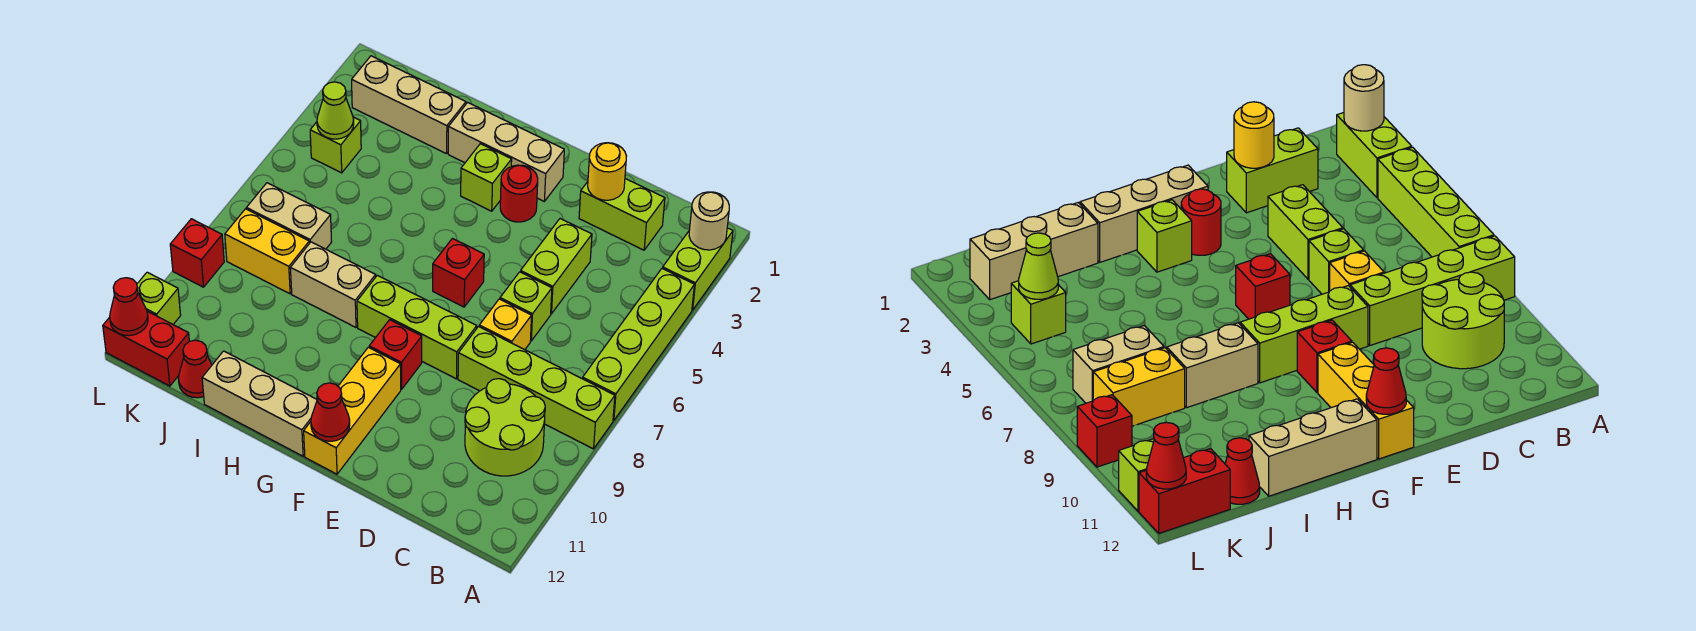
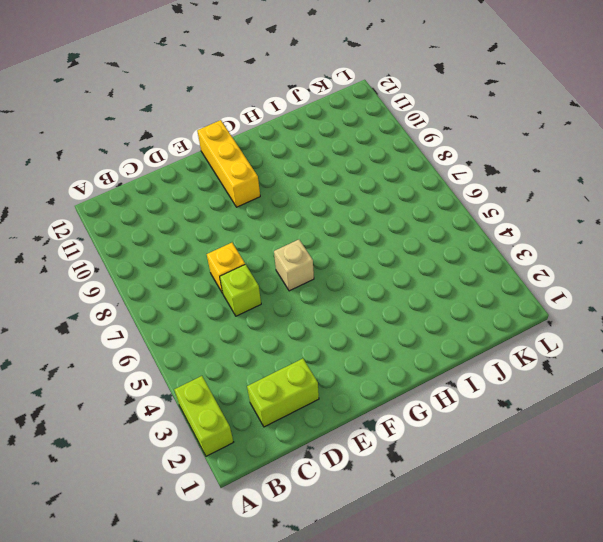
tan brick F6 level 1 -> red brick F6 level 1
none -> lime brick A4:A7 level 1
none -> lime brick A8:D8 level 1
none -> lime round brick B9:C10 level 1
none -> lime brick D4:D5 level 1

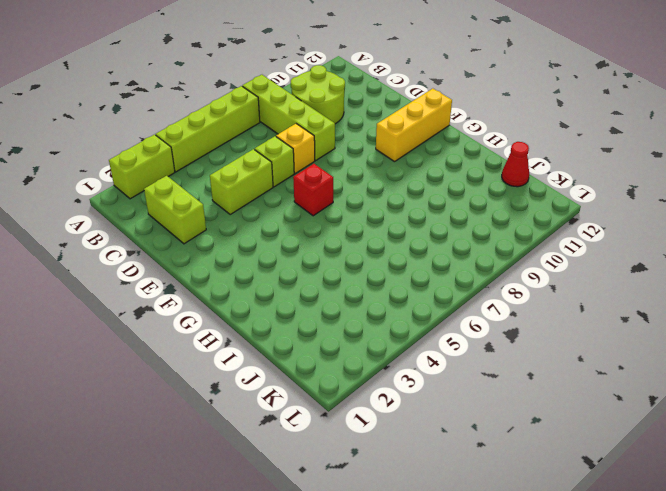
none -> lime brick E8:G8 level 1
none -> tan brick F2:H2 level 1
none -> red round brick F3 level 1
none -> red brick F9 level 1

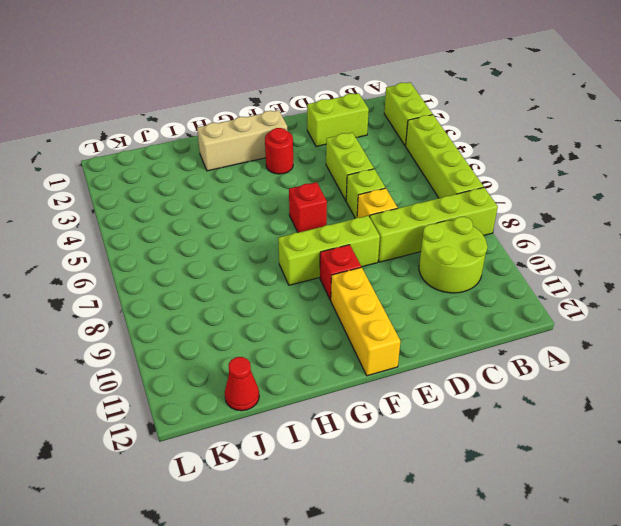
none -> lime brick G3 level 1
none -> tan brick G12:I12 level 1
none -> tan brick H8:I8 level 1
none -> tan brick I2:K2 level 1

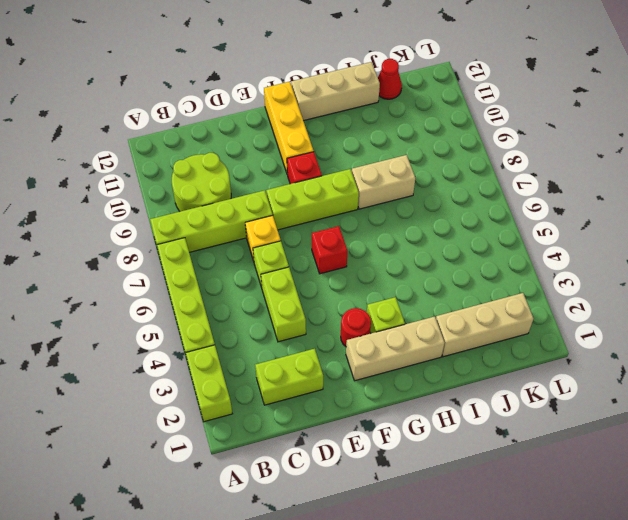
none -> tan brick J7:K7 level 1
none -> yellow brick J8:K8 level 1
none -> lime brick K4 level 1
none -> red brick K12:L12 level 1

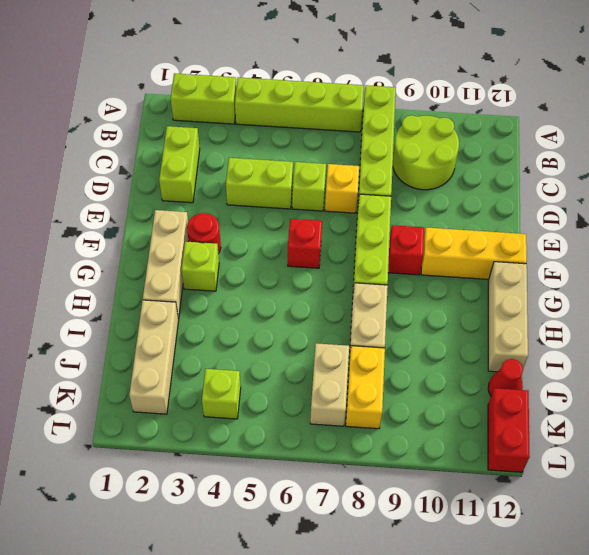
none -> red brick L9 level 1
none -> lime brick L11 level 1
none -> tan round brick A2 level 2
none -> yellow round brick D2 level 2

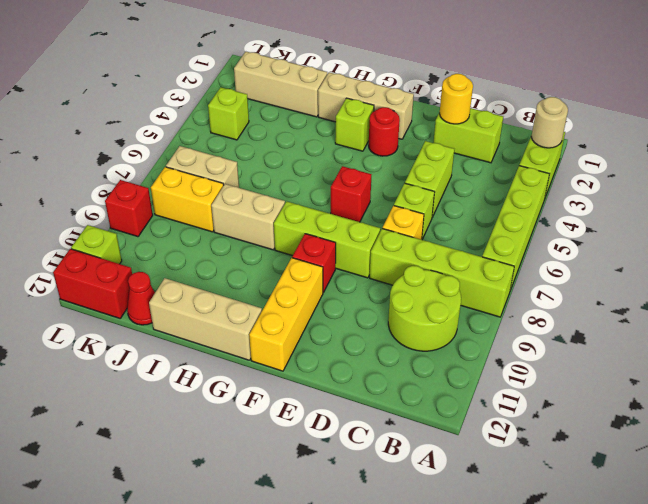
none -> red cone F12 level 2
none -> lime cone K4 level 2
none -> red cone L12 level 2

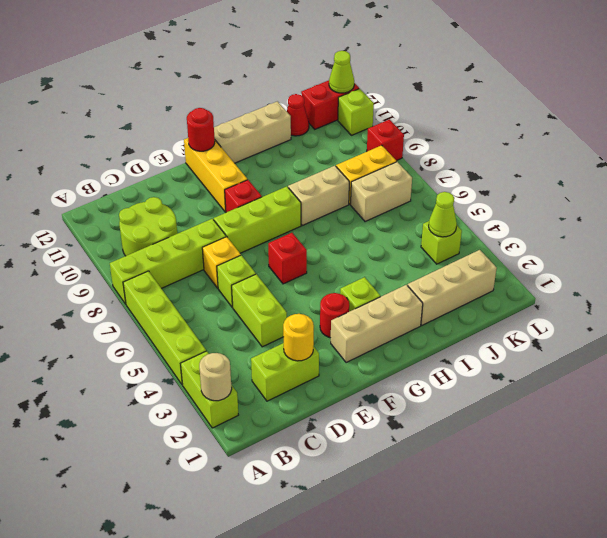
red round brick F12 level 2 -> red cone F12 level 2
lime cone L12 level 2 -> red cone L12 level 2

